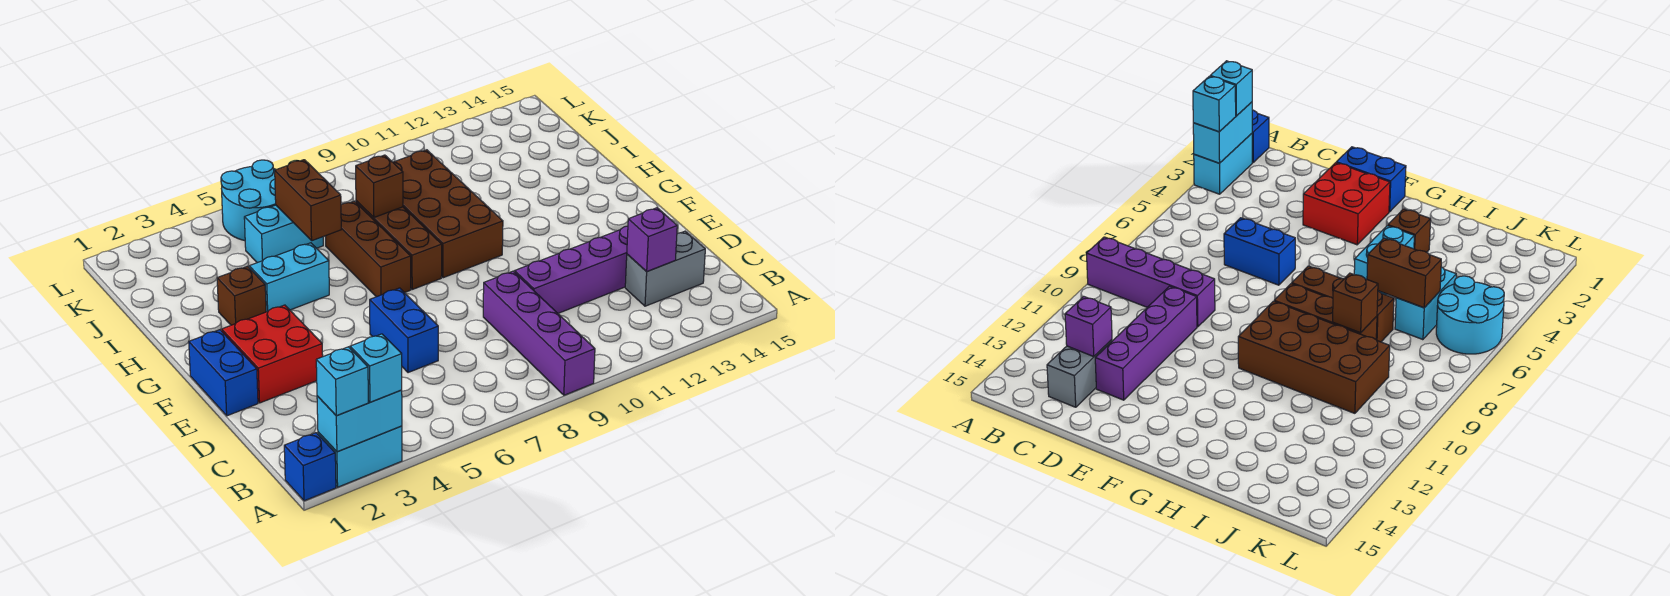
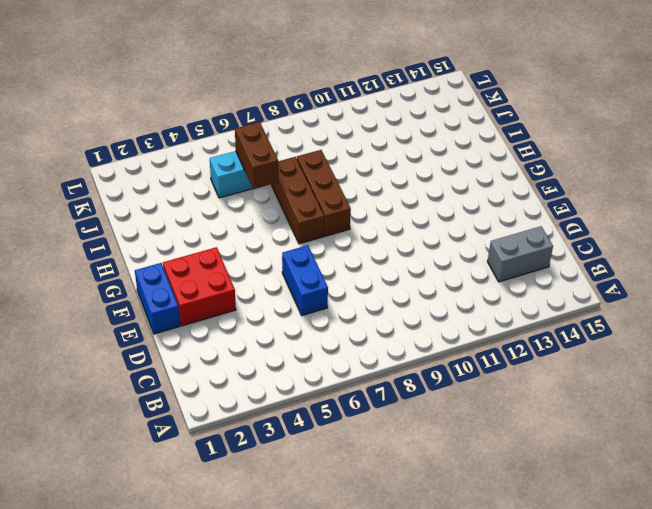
none -> blue brick A1 level 1
none -> cyan brick A2:A3 level 1
none -> purple brick A9:D9 level 1

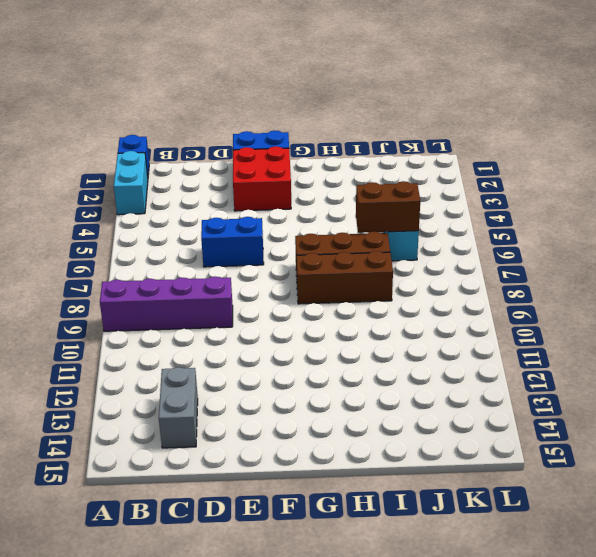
none -> purple brick D10:D13 level 1
none -> brown brick G9:J10 level 1
none -> brown brick H3 level 1

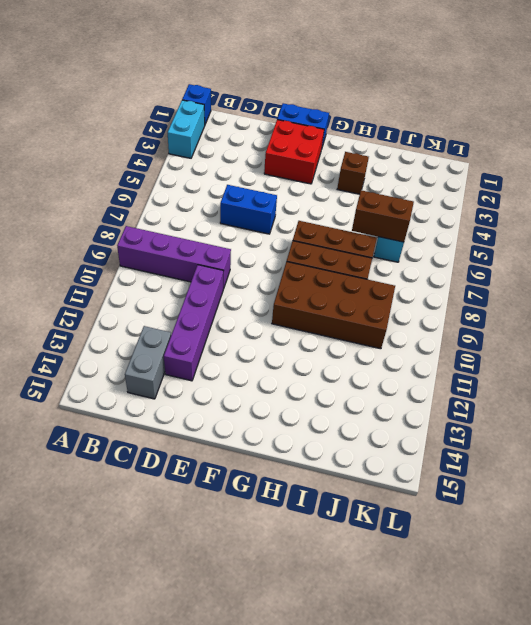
none -> cyan brick H4:H5 level 1
none -> cyan round brick K5:L6 level 1
none -> cyan brick A2:A3 level 2

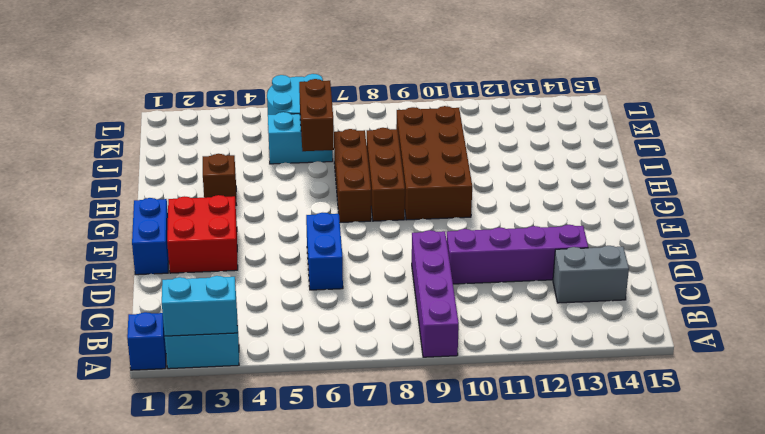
none -> cyan brick H4:H5 level 1
none -> purple brick C13 level 2
none -> brown brick I8 level 2

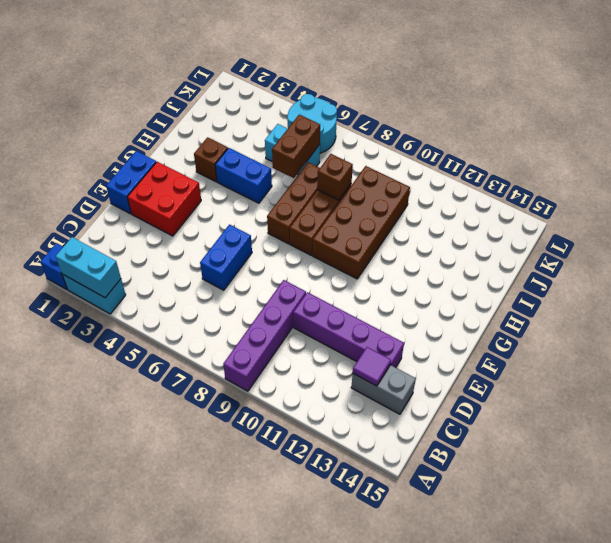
purple tile C13 level 2 -> purple brick C13 level 2
blue brick H4:H5 level 1 -> cyan brick H4:H5 level 1
none -> cyan brick A2 level 3
none -> cyan brick A3 level 3

